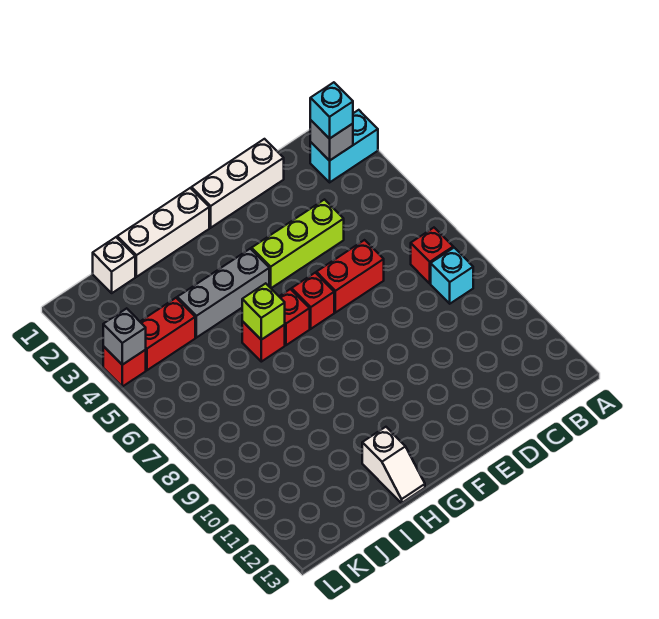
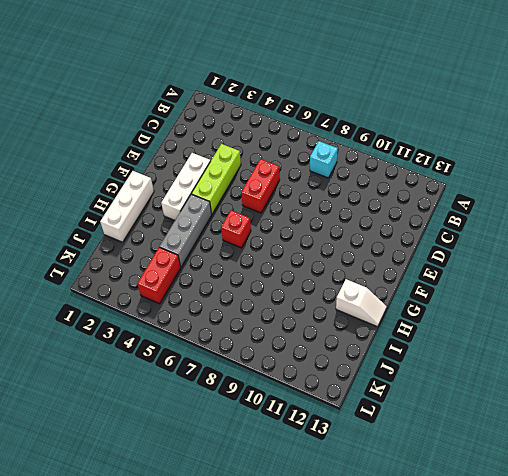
white brick E3:G3 level 1 -> white brick D1:F1 level 1
none -> cyan brick A2:B2 level 1
none -> red brick B7 level 1
none -> red brick F6 level 1

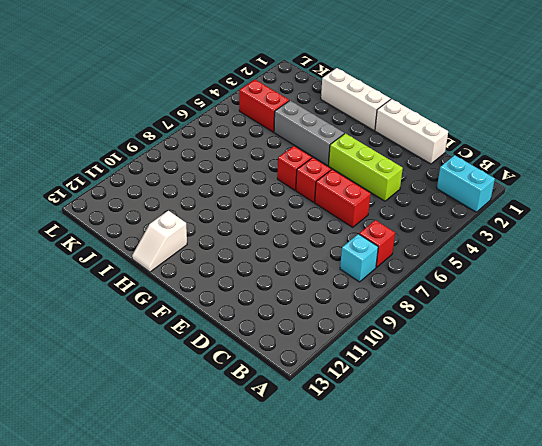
none -> red brick H6 level 1
none -> white brick J1 level 1
none -> red brick L4 level 1

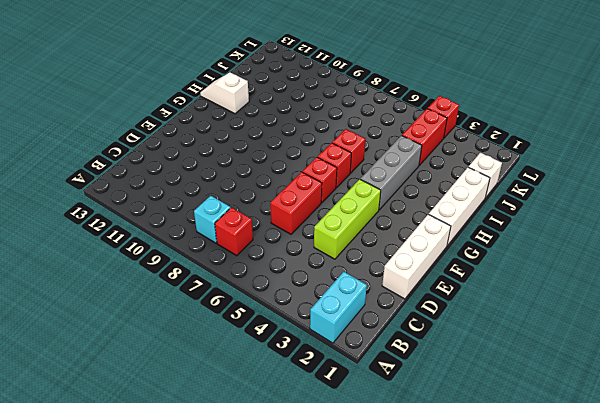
none -> grey brick B2 level 2
none -> lime brick H6 level 2
none -> grey brick L4 level 2

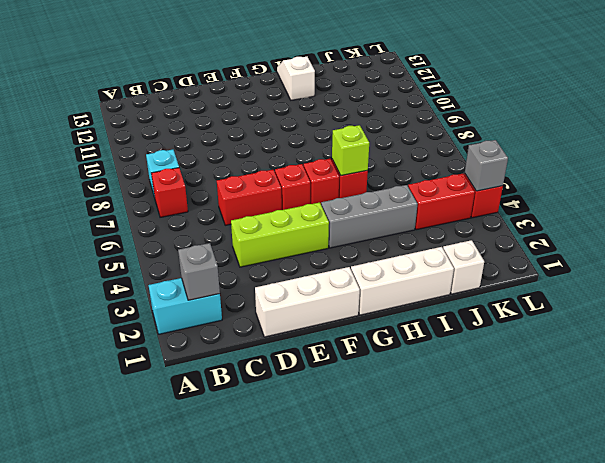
none -> cyan brick B2 level 3

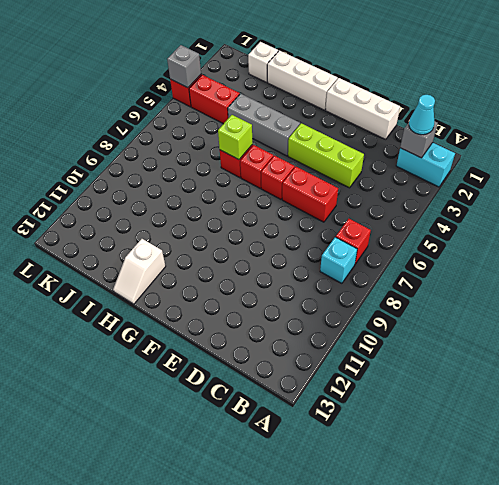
cyan cone B2 level 3 -> cyan brick B2 level 3

